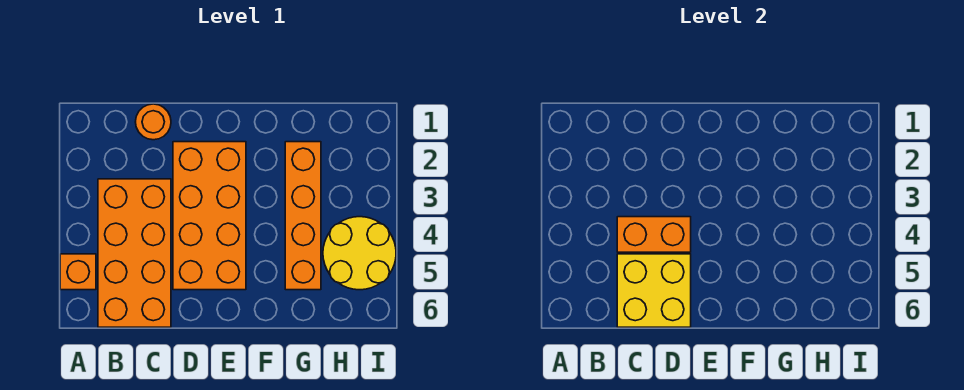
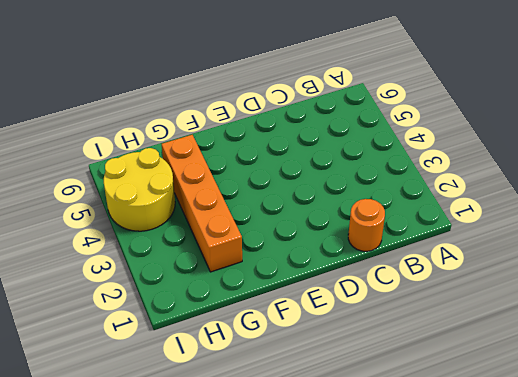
none -> orange brick A5 level 1
none -> orange brick B3:C6 level 1

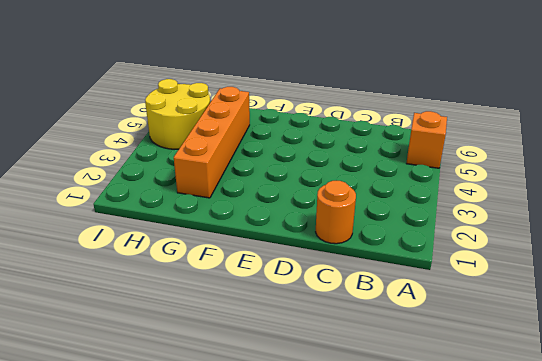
none -> orange brick B3:C6 level 1
none -> orange brick D2:E5 level 1

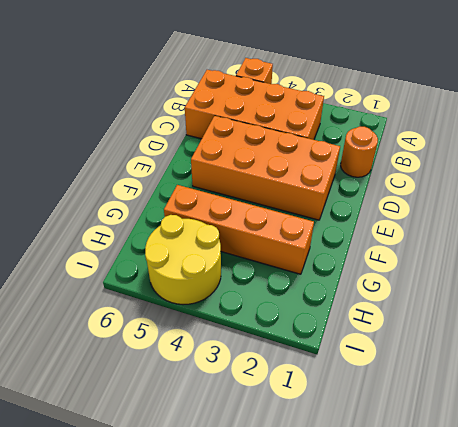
none -> orange brick C4:D4 level 2
none -> yellow brick C5:D6 level 2

